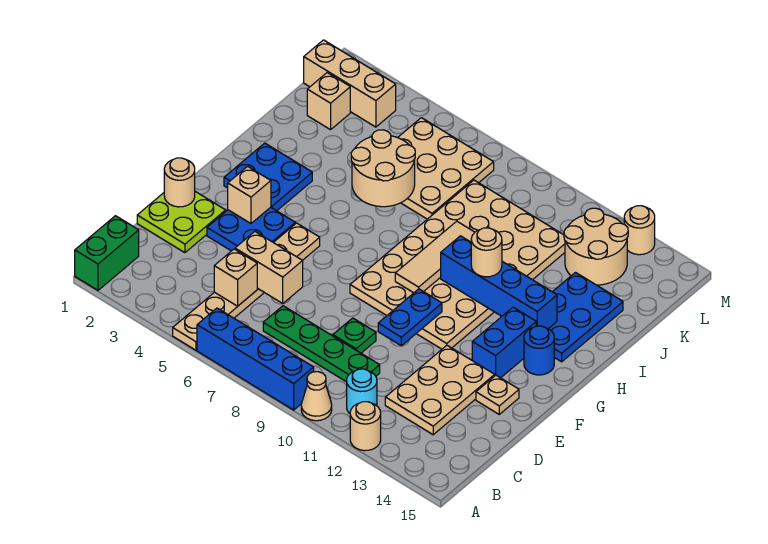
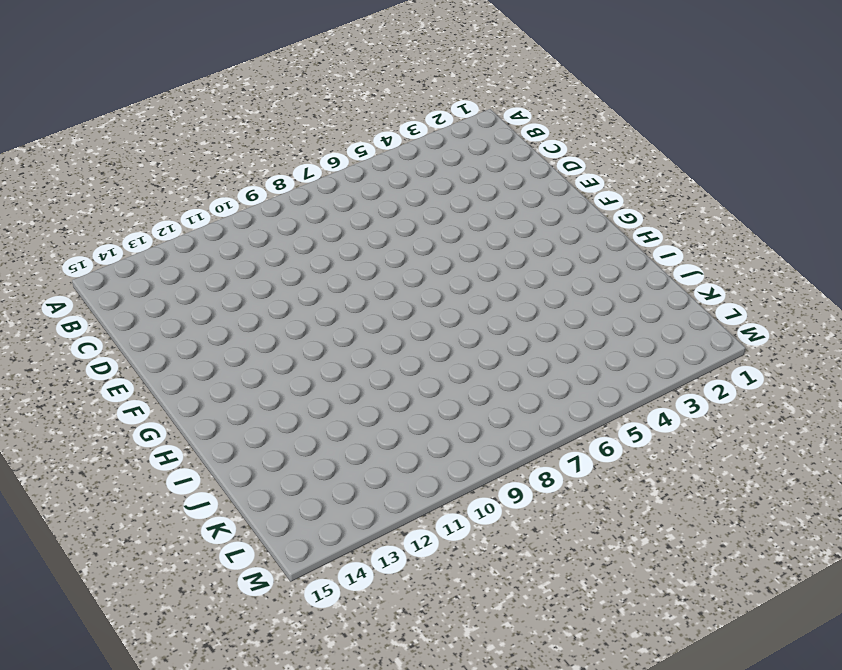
none -> green brick A1:B1 level 1
none -> tan plate A5:F5 level 1
none -> blue brick A6:A9 level 1
none -> tan cone A10 level 1

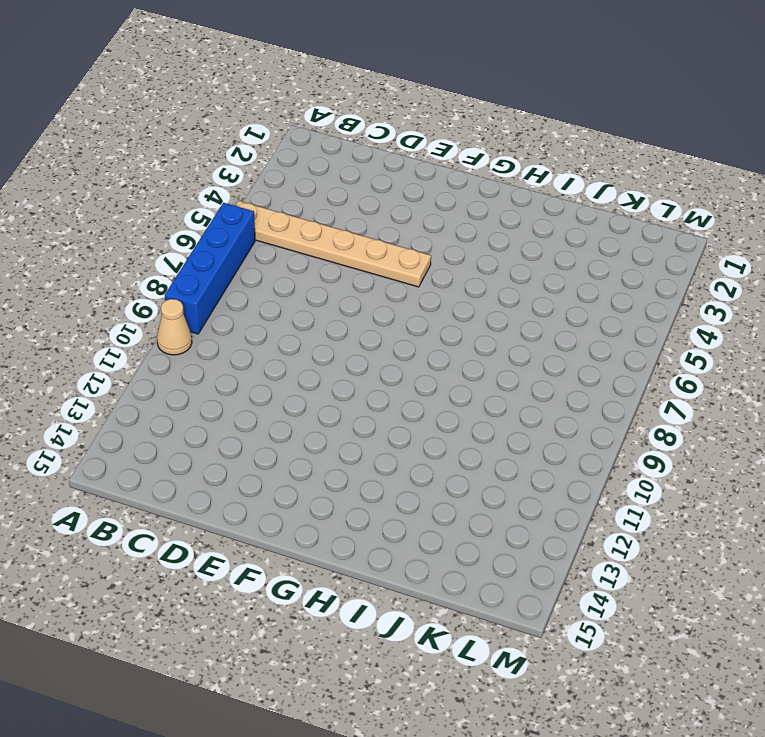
none -> green brick A1:B1 level 1
none -> tan round brick A12 level 1
none -> cyan round brick B11 level 1
none -> green plate C7:C10 level 1

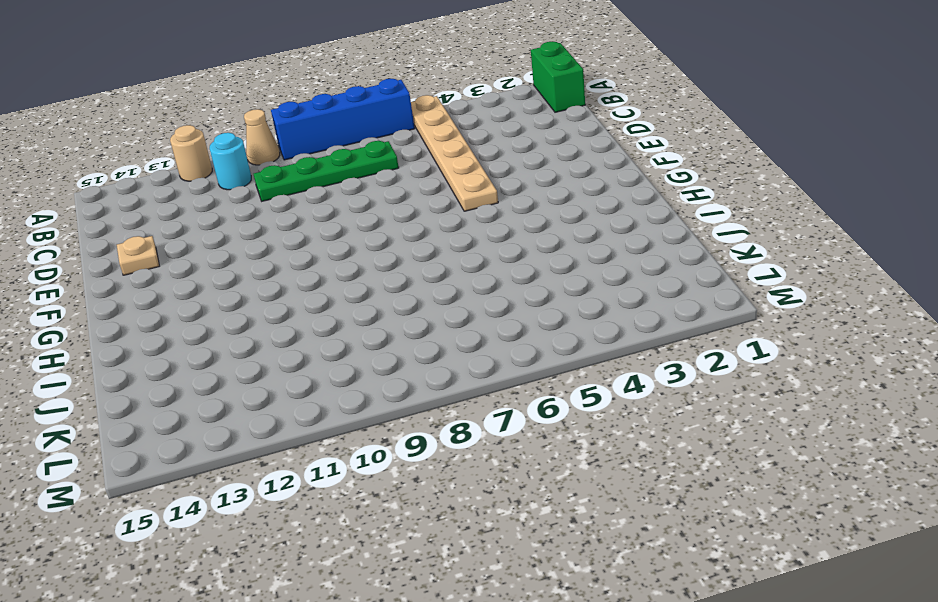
none -> tan plate C12:E13 level 1
none -> lime plate D1:E2 level 1
none -> green plate D9 level 1
none -> blue plate E3:F4 level 1

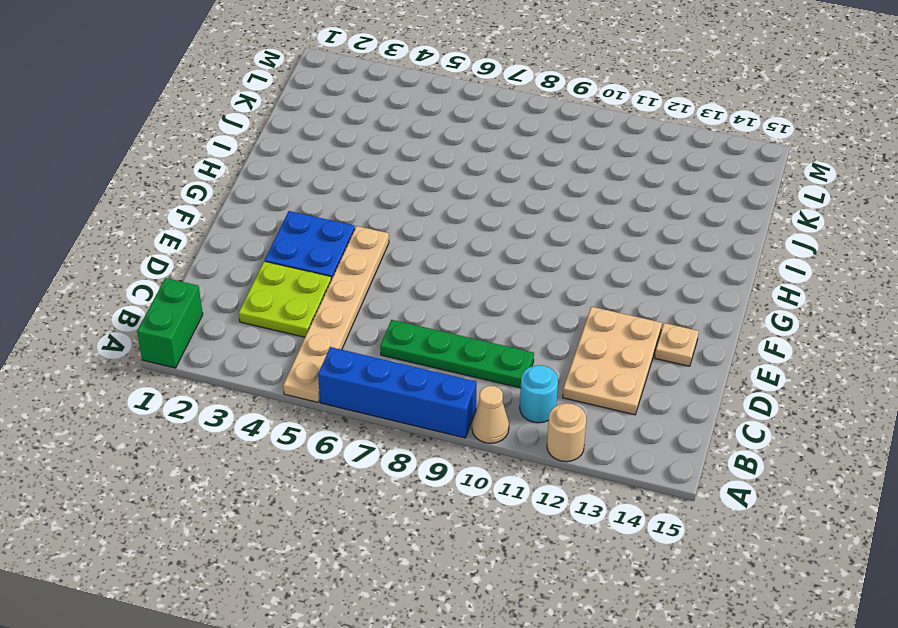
lime plate C3:D4 level 1 -> lime plate D1:E2 level 1
none -> green plate D9 level 1
none -> tan plate F8:K11 level 1
none -> blue brick F13:G13 level 1
none -> blue plate G2:H3 level 1

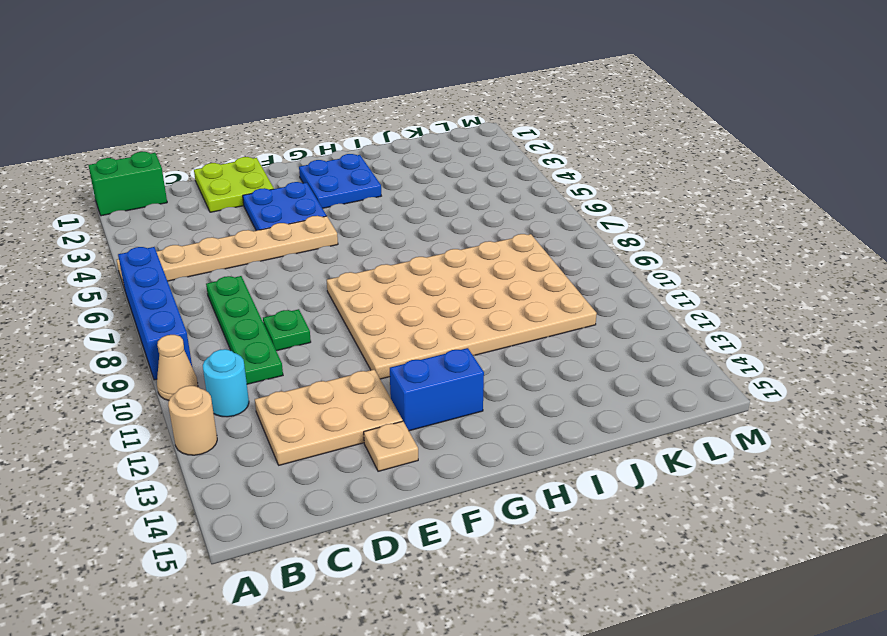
none -> blue round brick G14 level 1
none -> blue plate H13:J14 level 1
none -> tan plate J5:L7 level 1
none -> tan brick K2 level 1

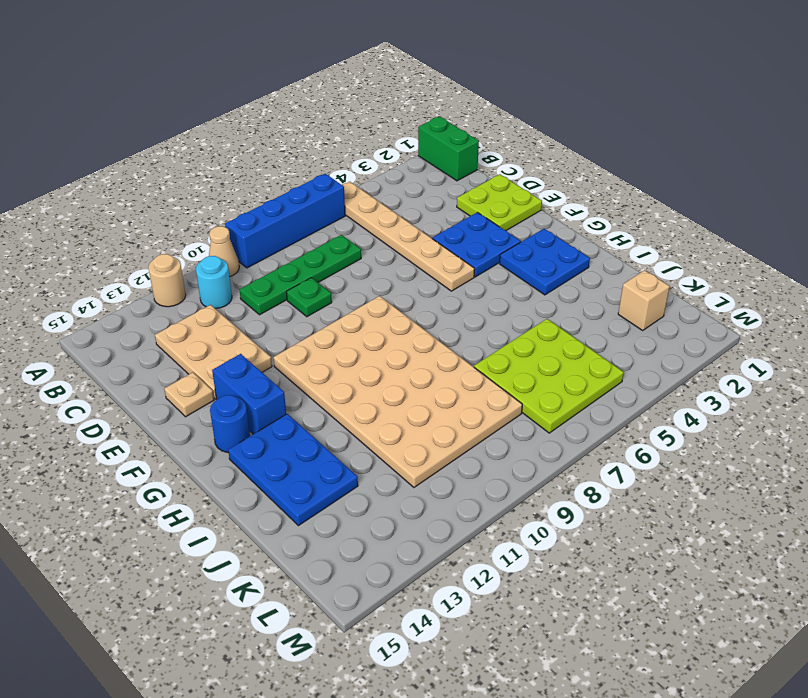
lime plate J5:L7 level 1 -> tan plate J5:L7 level 1
none -> tan round brick K12:L13 level 1
none -> tan brick L1:L3 level 1
none -> tan round brick M13 level 1
none -> tan brick C5 level 2

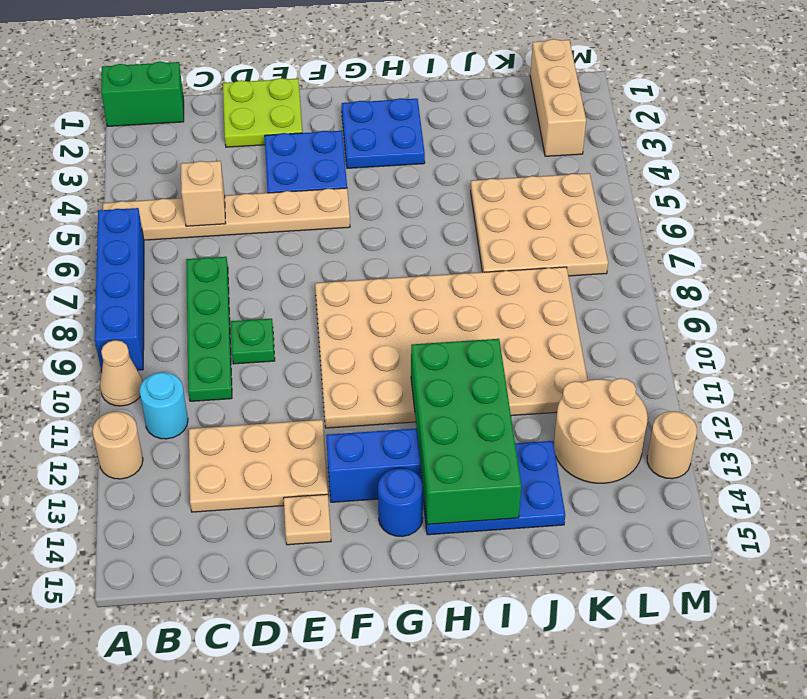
green brick H11:I14 level 2 -> blue brick H10:H13 level 2
none -> tan brick K2 level 1
none -> tan brick D5:D6 level 2
none -> tan round brick E1 level 2
none -> blue plate E10:F10 level 2

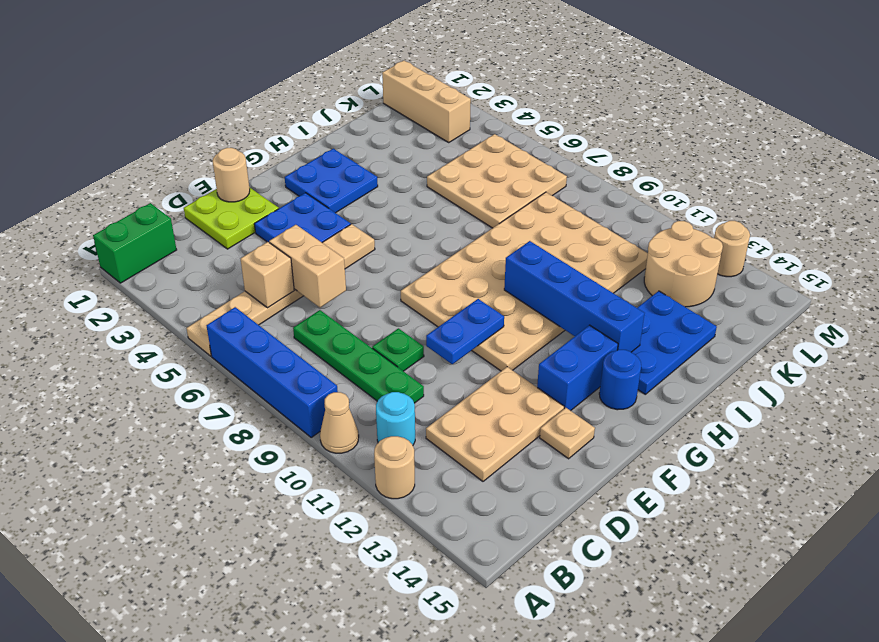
none -> tan brick K2 level 1
none -> tan brick F3 level 2
none -> tan tile G9:I9 level 2
none -> tan round brick I5:J6 level 2

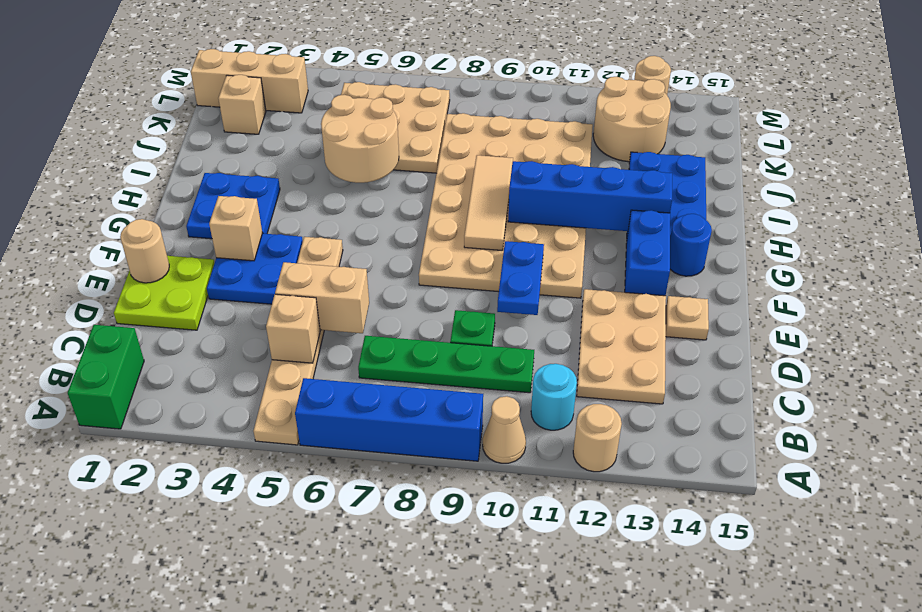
none -> tan round brick H11 level 3

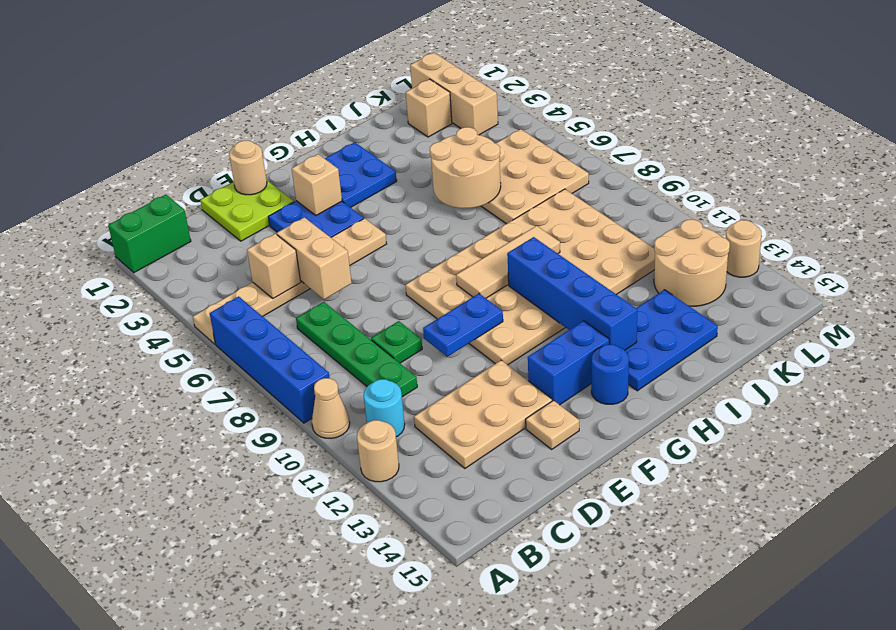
none -> tan round brick H11 level 3

